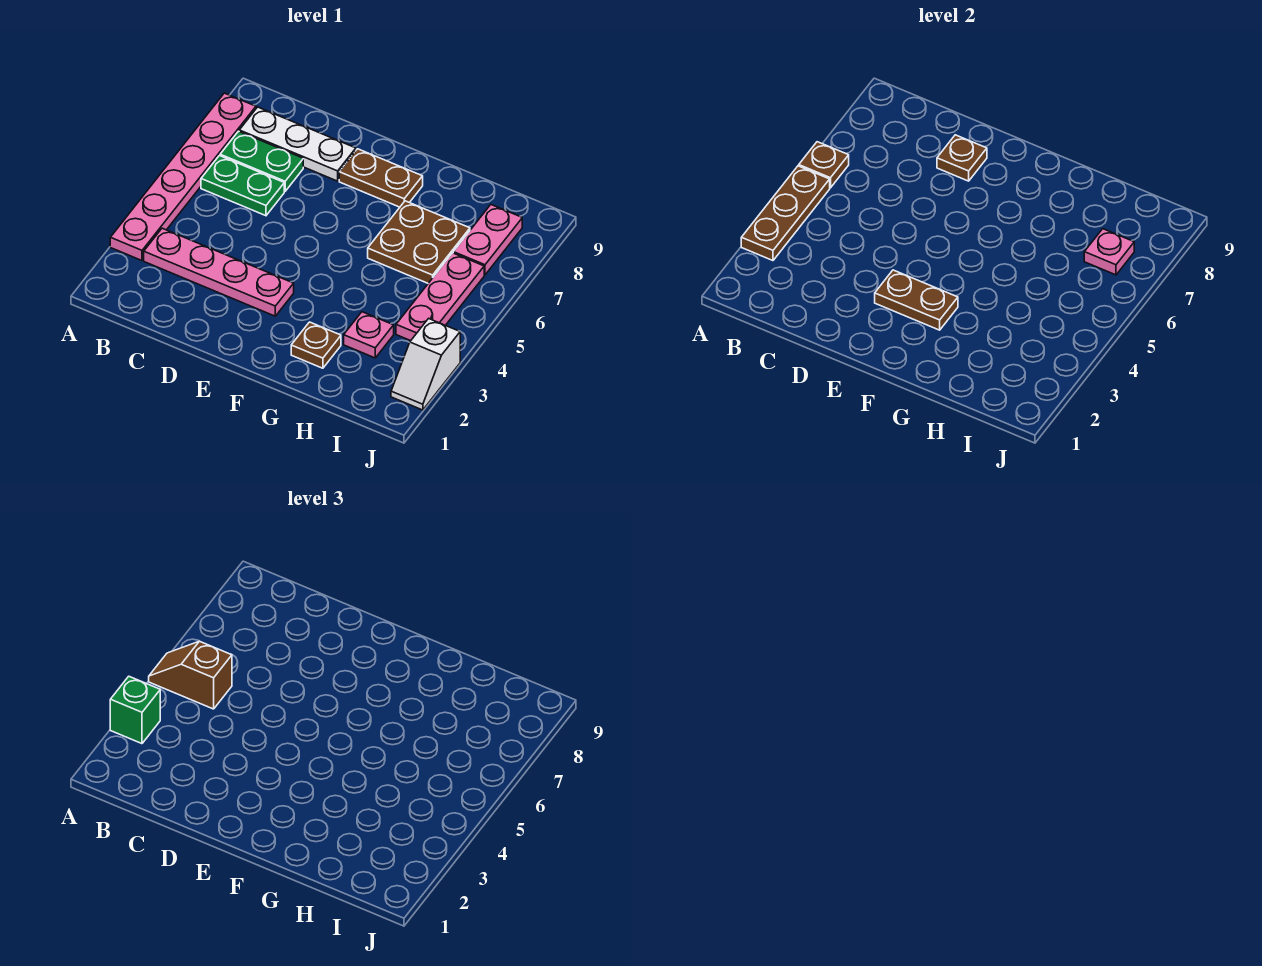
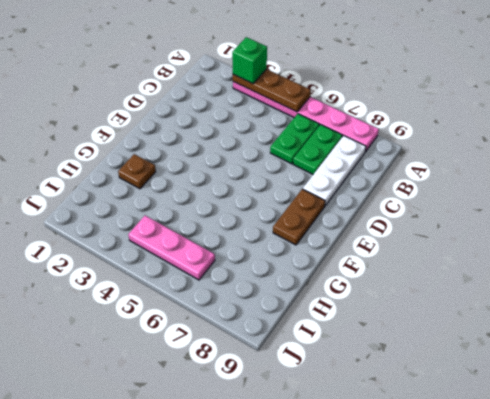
none -> pink plate B3:E3 level 1
none -> brown plate G6:H7 level 1
none -> pink plate H3 level 1

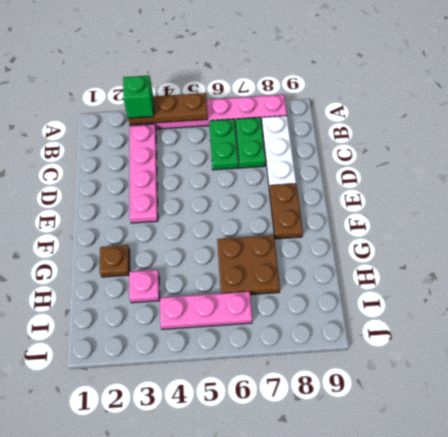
none -> pink plate I7:I8 level 1
none -> white slope J2:J3 level 1 top 3
none -> brown plate A6 level 2

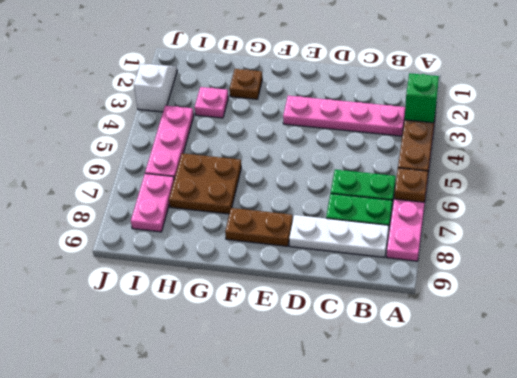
none -> brown plate D8 level 2
none -> brown plate E3:F3 level 2
none -> pink plate I7 level 2

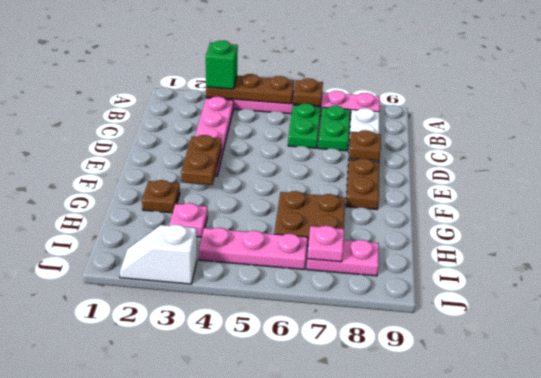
none -> brown slope A5:B5 level 3 top B

